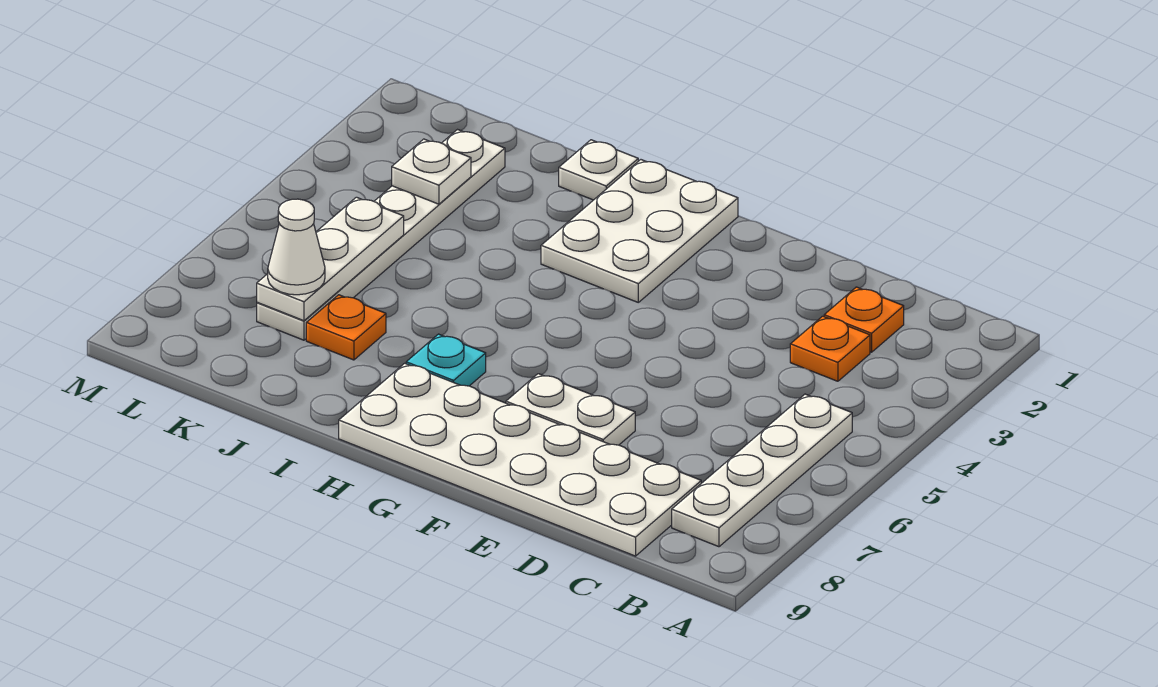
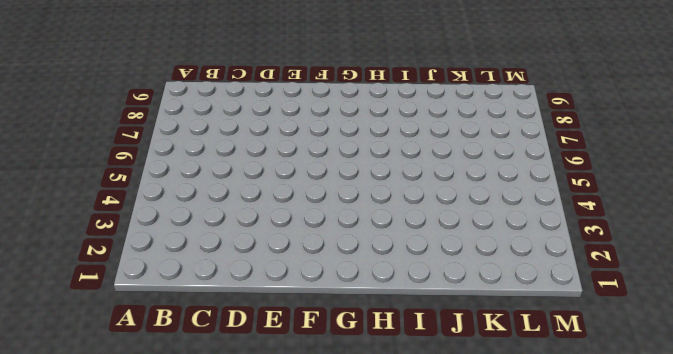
none -> white plate B5:B8 level 1
none -> orange plate C2 level 1
none -> orange plate C3 level 1

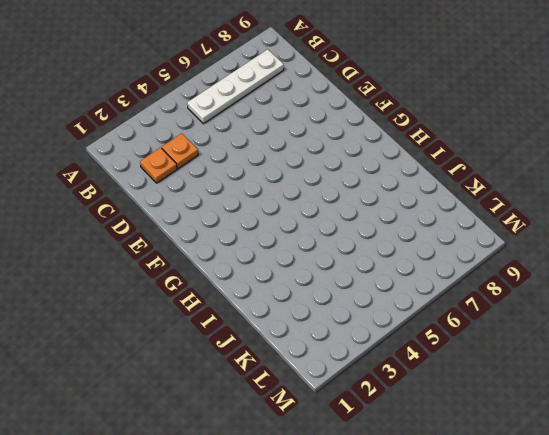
none -> white plate C8:H9 level 1
none -> white plate E7:F7 level 1
none -> white plate G1:H3 level 1

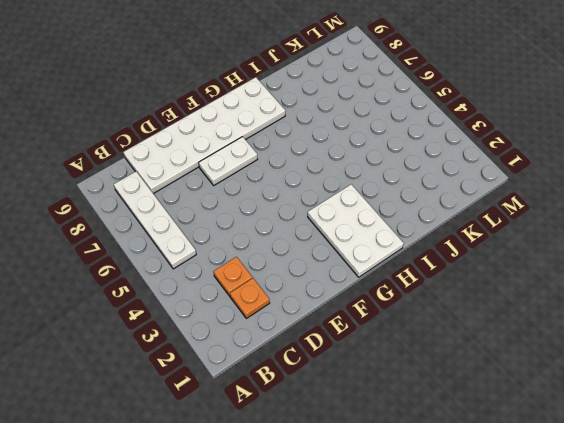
none -> cyan plate H7 level 1
none -> white plate I1 level 1
none -> orange plate J7 level 1

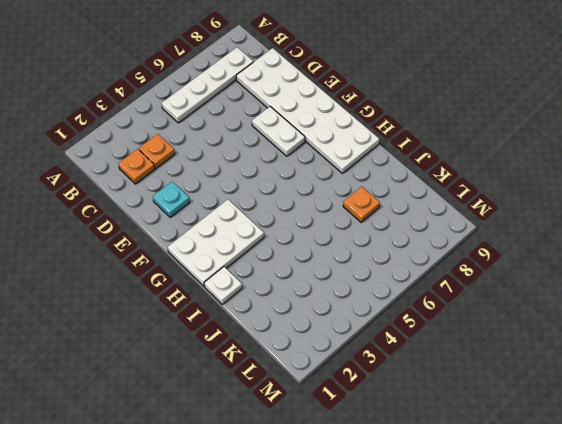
cyan plate E2 level 1 -> cyan plate H7 level 1
none -> white plate K2:K7 level 1
none -> white plate K3 level 2
none -> white plate K5:K7 level 2

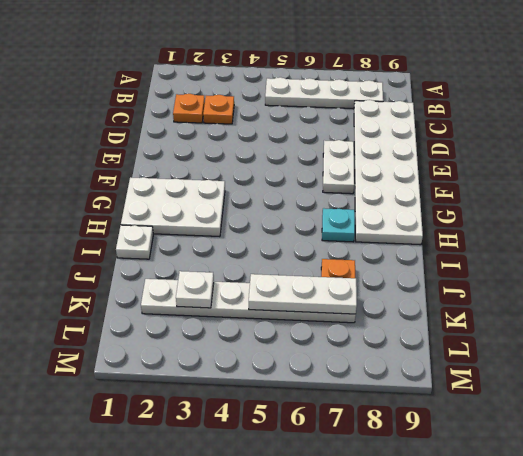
none -> white cone K7 level 3

